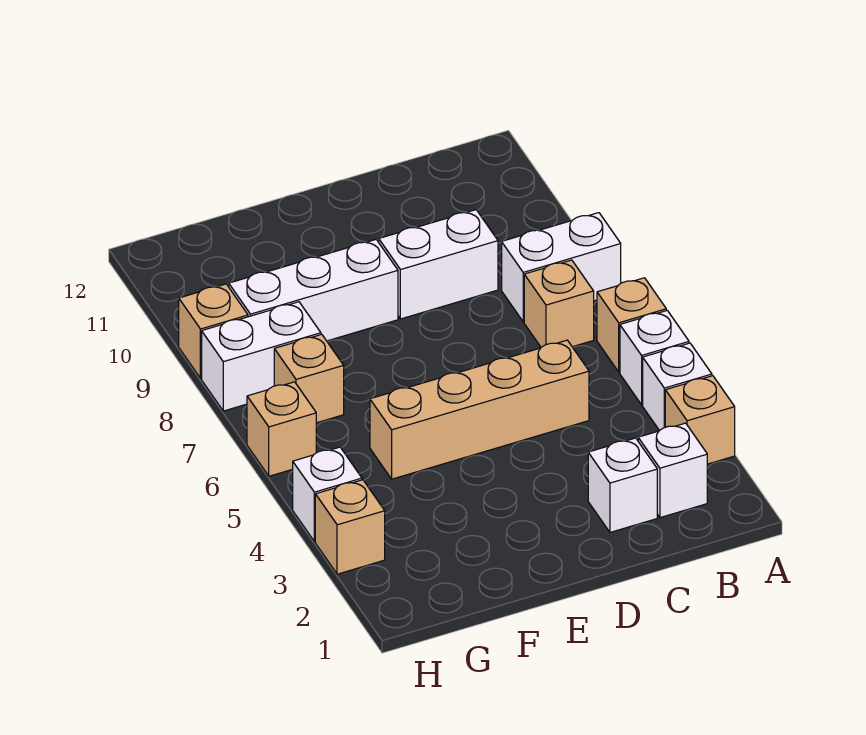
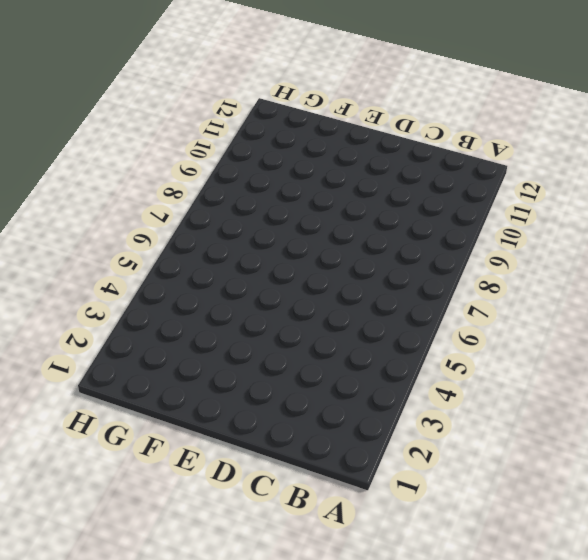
none -> tan brick A3 level 1
none -> white brick A4 level 1
none -> white brick A5 level 1

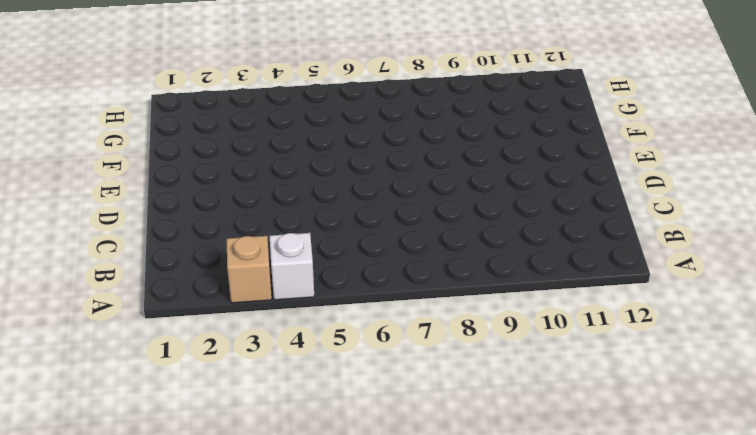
none -> white brick A5 level 1
none -> tan brick A6 level 1
none -> white brick A8:B8 level 1

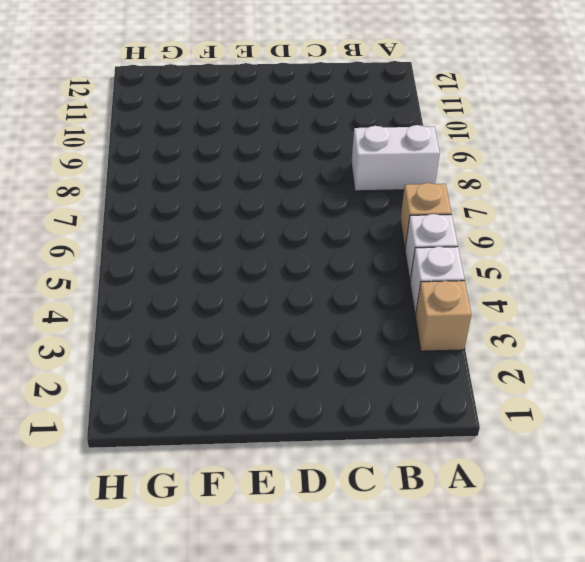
none -> white brick B2 level 1
none -> tan brick B7 level 1
none -> white brick C2 level 1

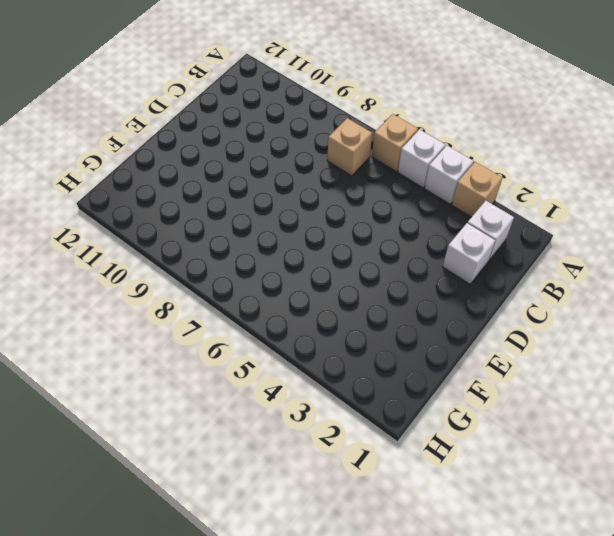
none -> white brick A8:B8 level 1
none -> tan brick C5:F5 level 1
none -> white brick C9:D9 level 1

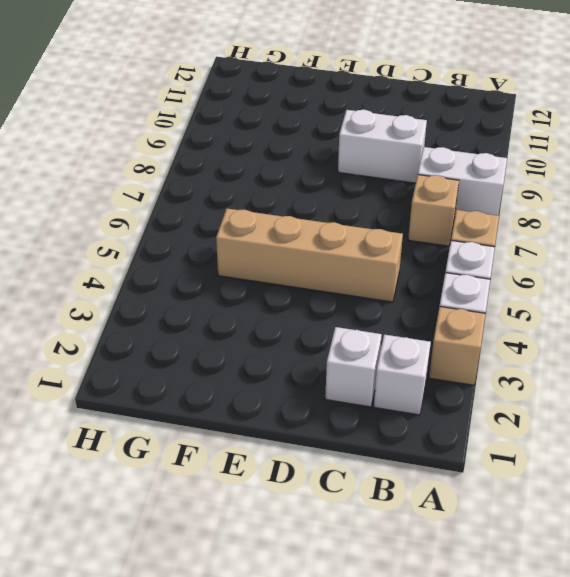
none -> white brick E9:G9 level 1
none -> tan brick G7 level 1
none -> white brick G8:H8 level 1

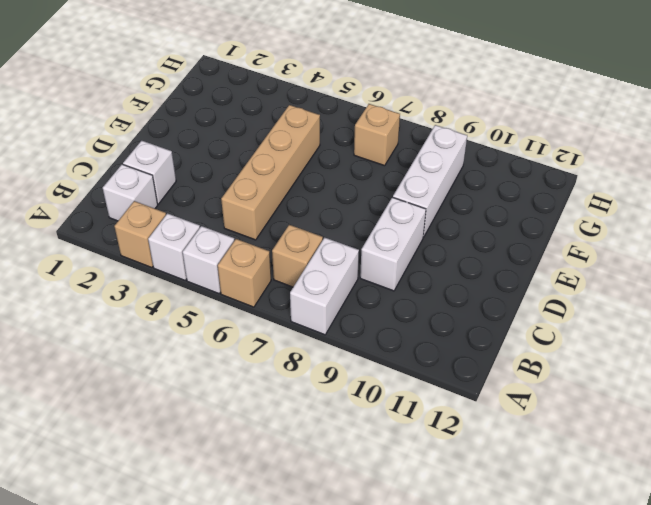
none -> white brick G8:H8 level 1
none -> tan brick H3 level 1
none -> white brick H4 level 1

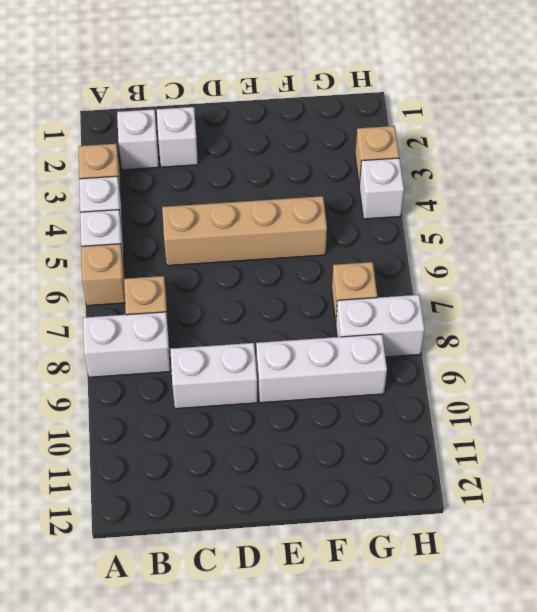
none -> tan brick H6 level 1
none -> tan brick H9 level 1

